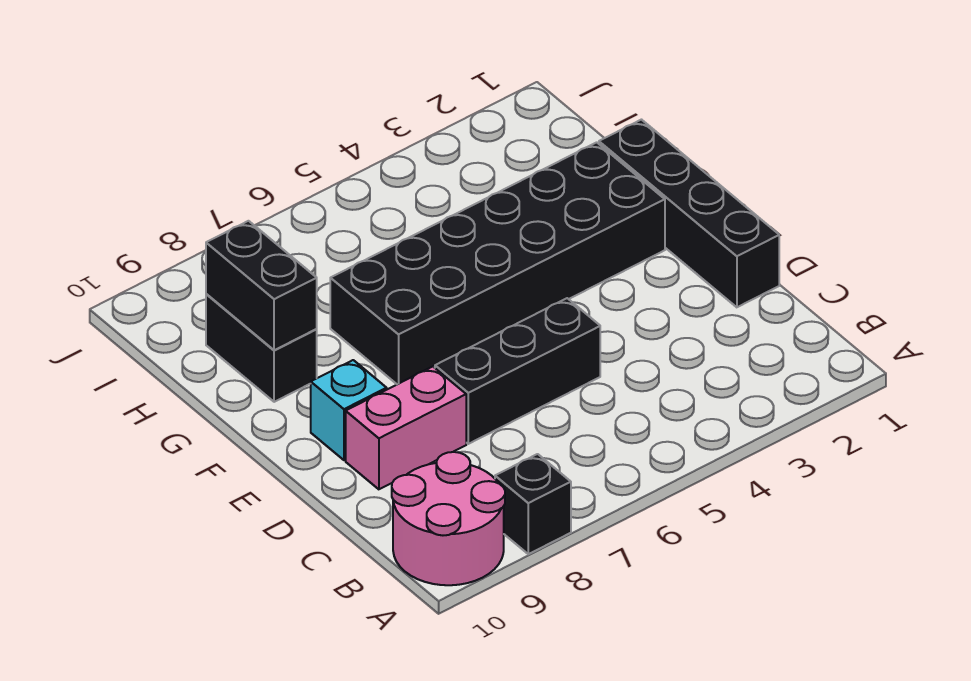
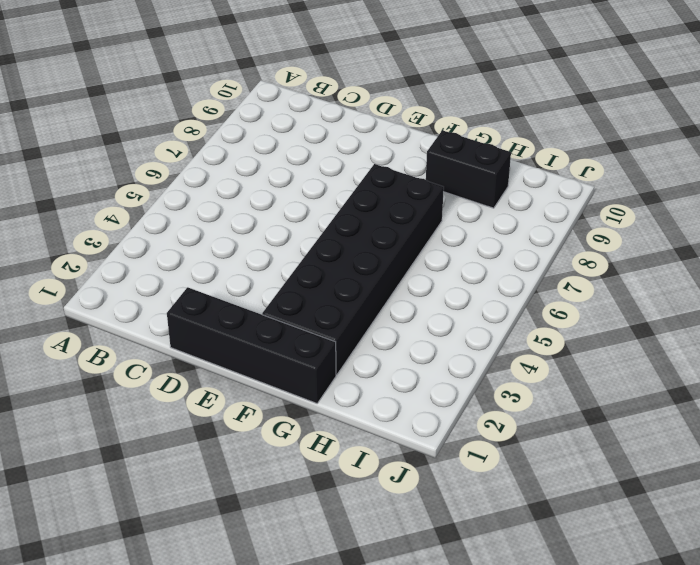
none -> black brick A8 level 1
none -> pink round brick A9:B10 level 1

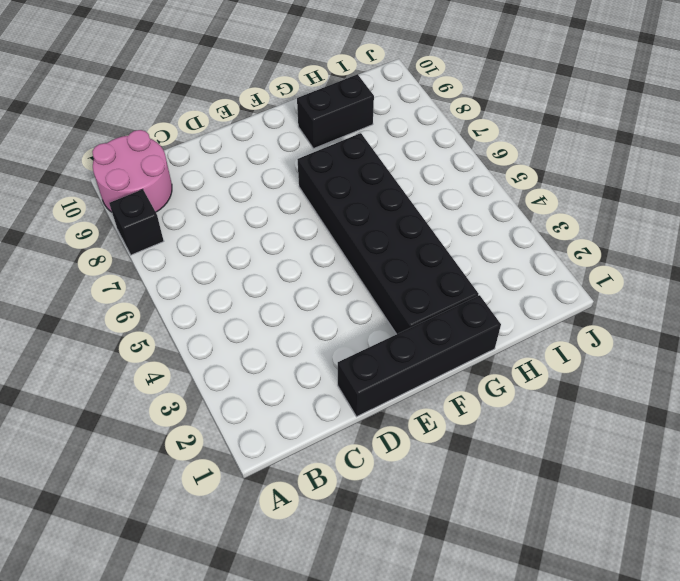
none -> black brick D5:D7 level 1
none -> pink brick D8:D9 level 1

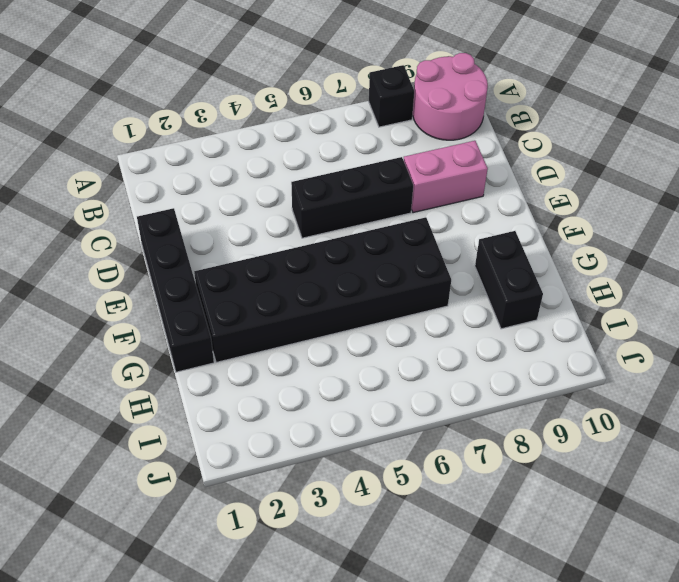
none -> cyan brick E9 level 1
none -> black brick G9:H9 level 2

